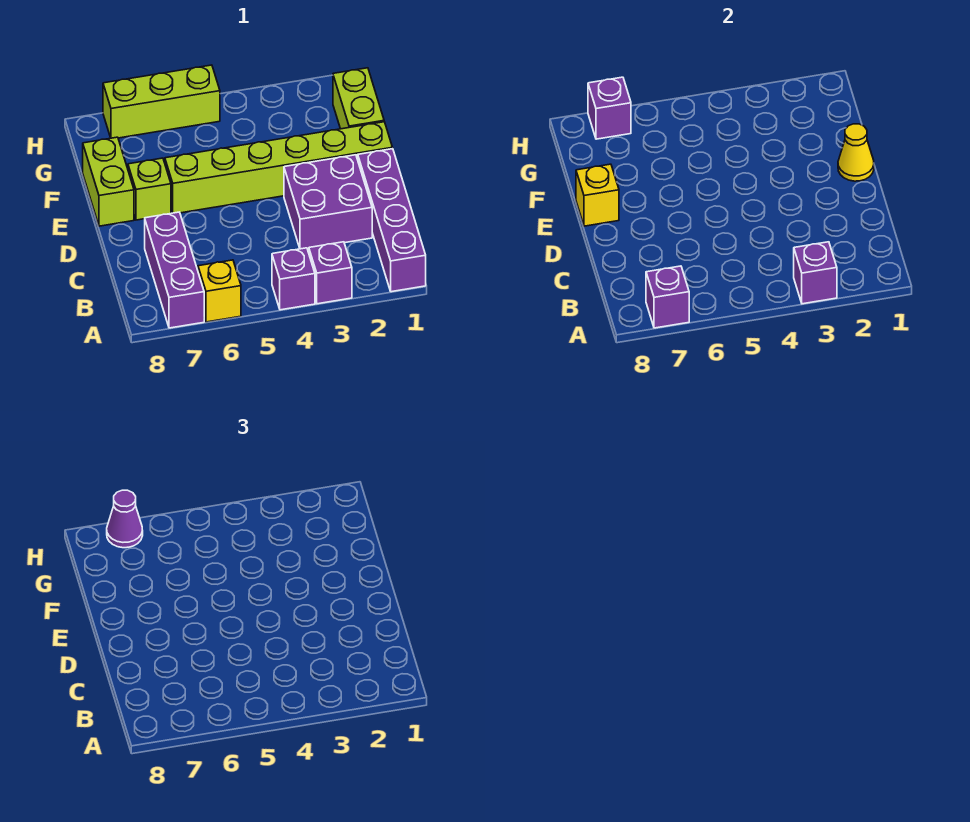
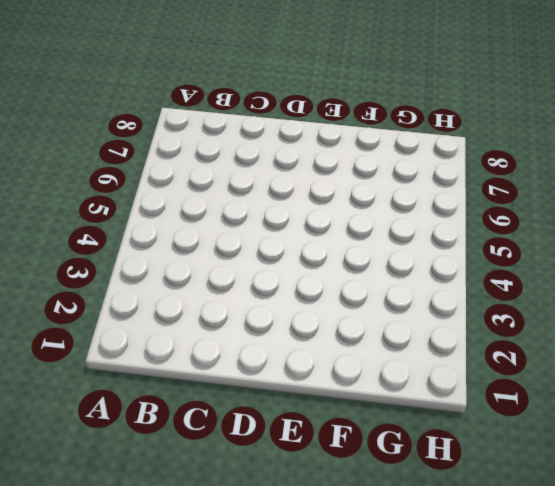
none -> purple brick A1:D1 level 1
none -> purple brick A3 level 1
none -> purple brick A4 level 1

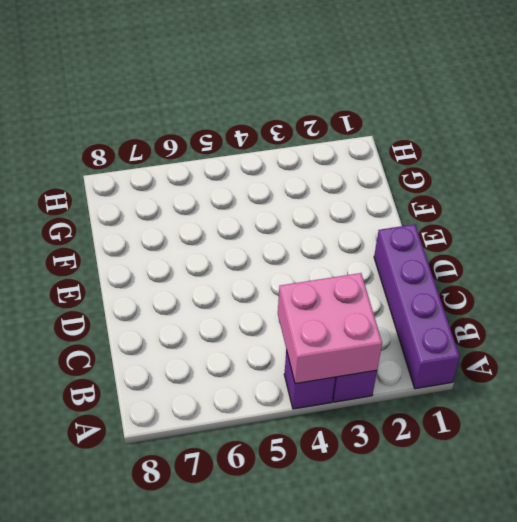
pink brick A3:B4 level 2 -> purple brick A3 level 2
none -> yellow brick A6 level 1
none -> purple brick A7:C7 level 1
none -> purple brick C2:D3 level 1

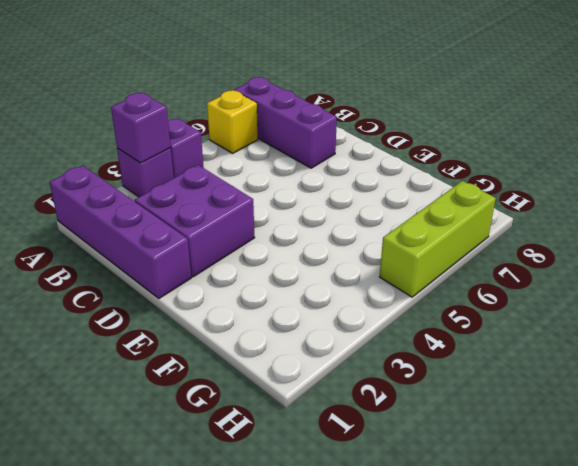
none -> lime brick E1:E6 level 1
none -> lime brick E7 level 1
none -> lime brick E8:F8 level 1

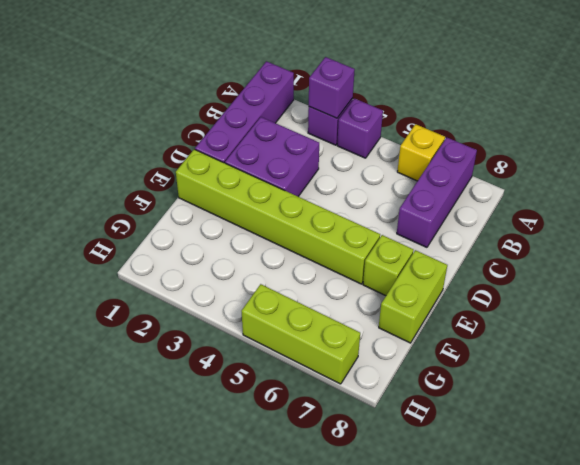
none -> lime brick F1:G1 level 1
none -> purple brick A7 level 2
none -> yellow cone E1 level 2

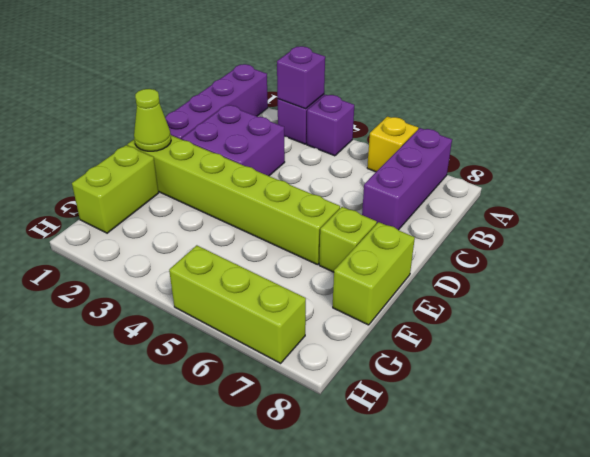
lime cone E1 level 2 -> yellow cone E1 level 2
none -> purple brick A7 level 2
none -> yellow brick E8 level 2
none -> purple brick H7 level 2

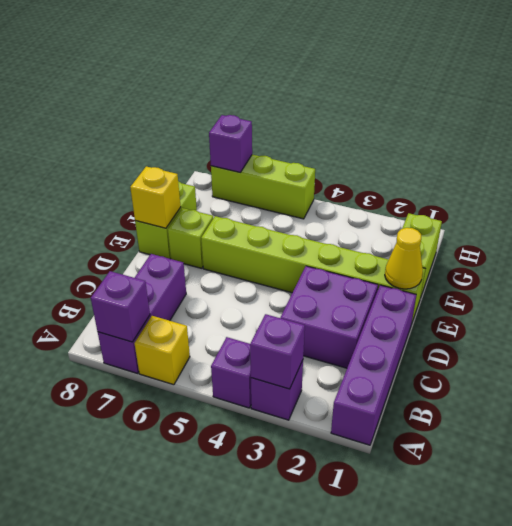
none -> purple cone H7 level 3

